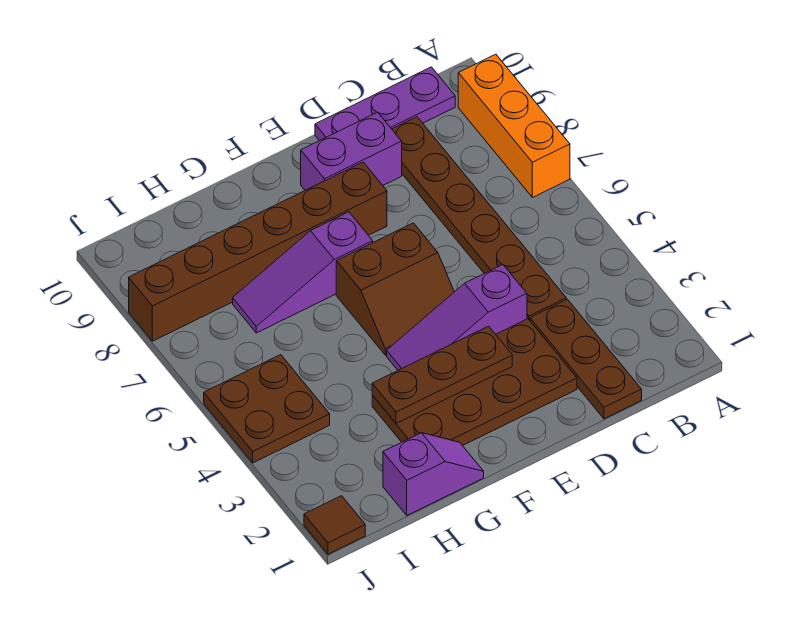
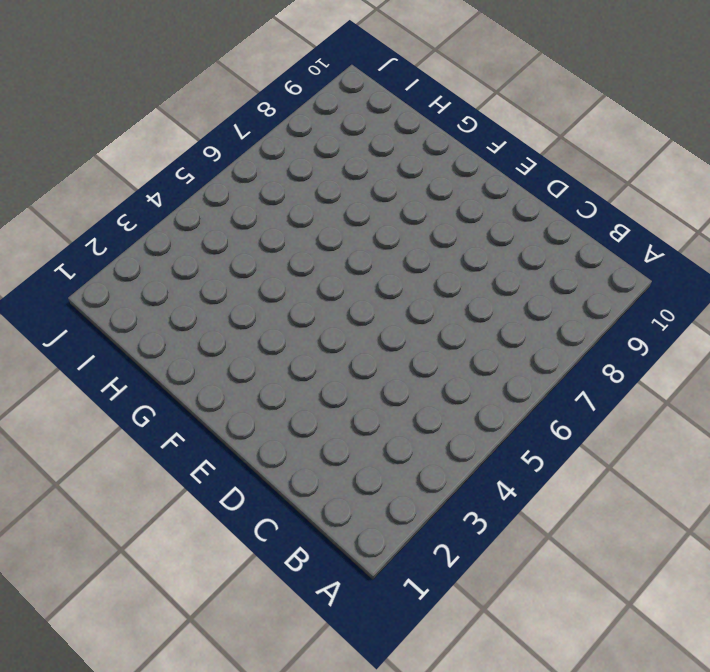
none -> orange brick A7:A9 level 1
none -> purple plate B10:D10 level 1
none -> brown plate C1:C3 level 1

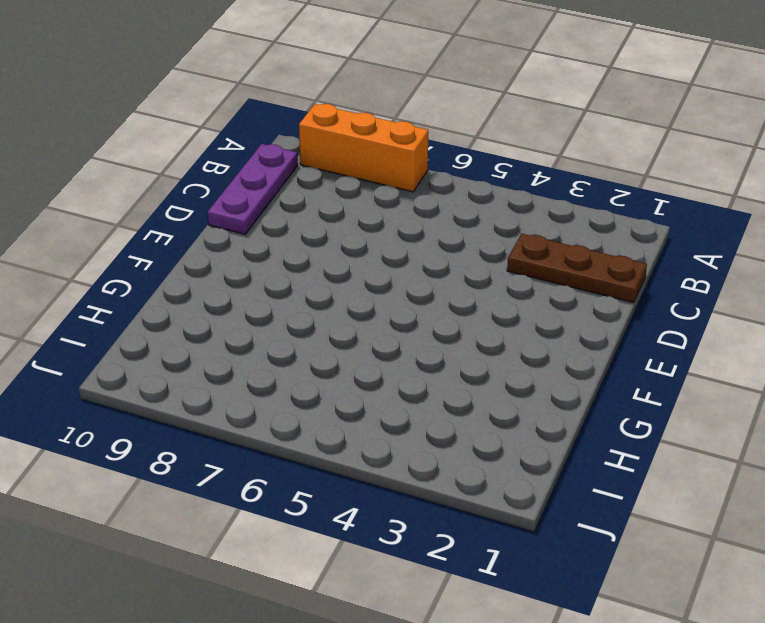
none -> brown plate C4:C9 level 1
none -> brown plate D2:G3 level 1
none -> purple slope D4:F4 level 1 top D

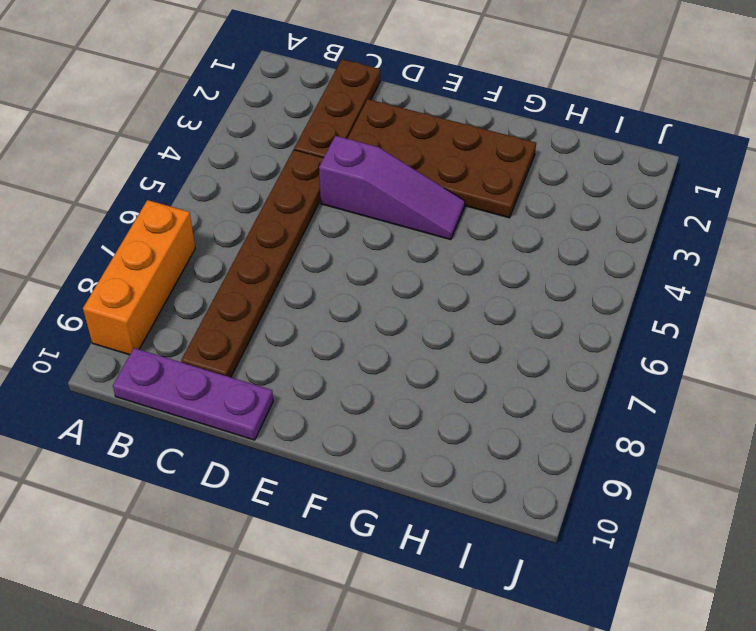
none -> purple brick D9:E9 level 1
none -> brown slope E5:F6 level 1 top 6
none -> brown brick E8:J8 level 1

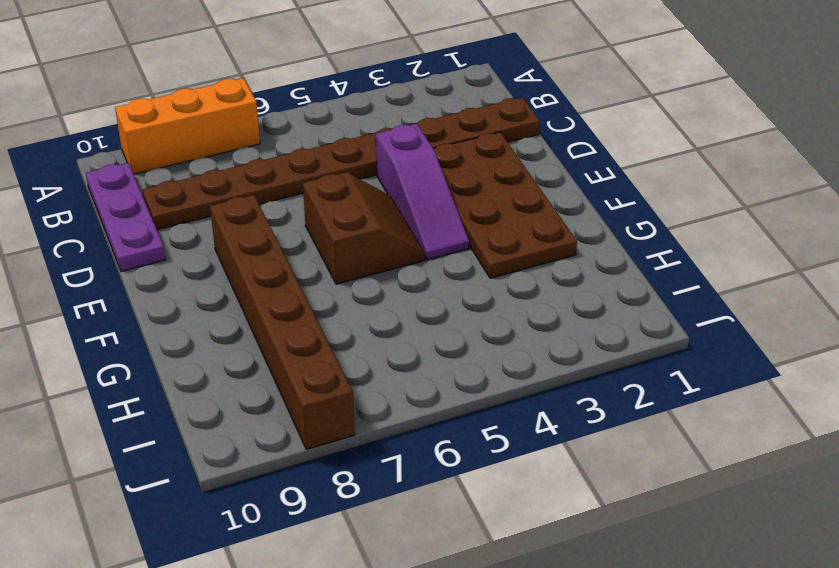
none -> purple brick D9:E9 level 1
none -> purple slope F7:H7 level 1 top F
none -> purple slope G1:H1 level 1 top H

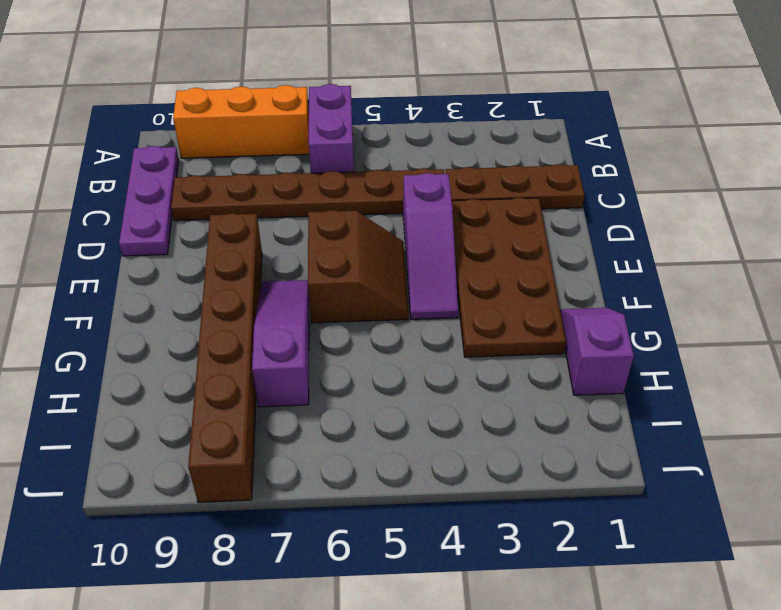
purple brick A6:B6 level 1 -> purple brick D9:E9 level 1
purple slope F7:H7 level 1 top H -> purple slope F7:H7 level 1 top F
none -> brown plate I4:J5 level 1
none -> brown tile J1 level 1
none -> brown plate E3:G3 level 2

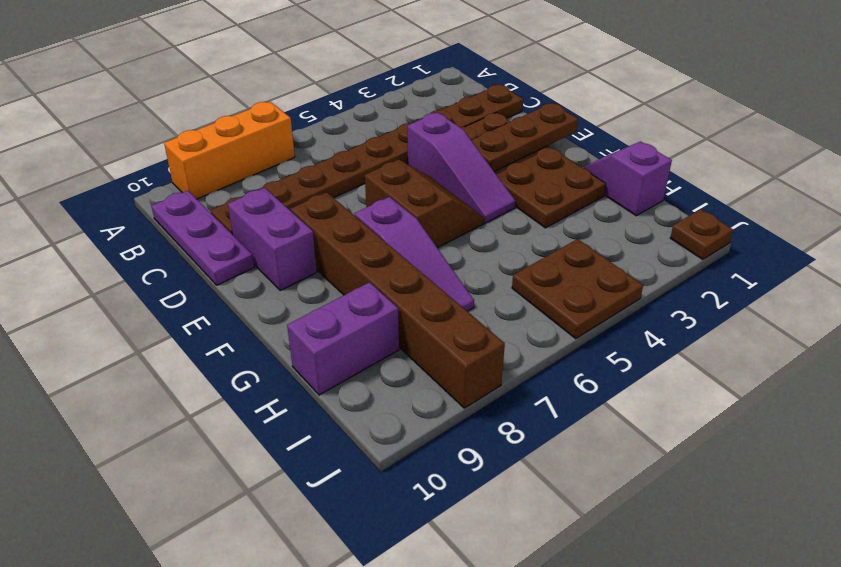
brown plate E1:E3 level 2 -> brown plate E3:G3 level 2
purple brick H9:H10 level 1 -> none
brown plate J1 level 1 -> brown tile J1 level 1

